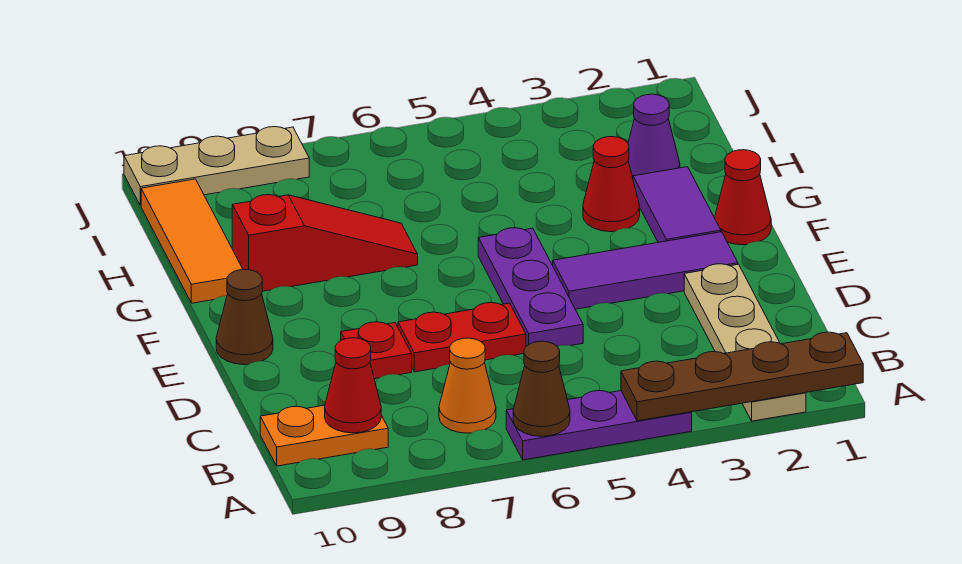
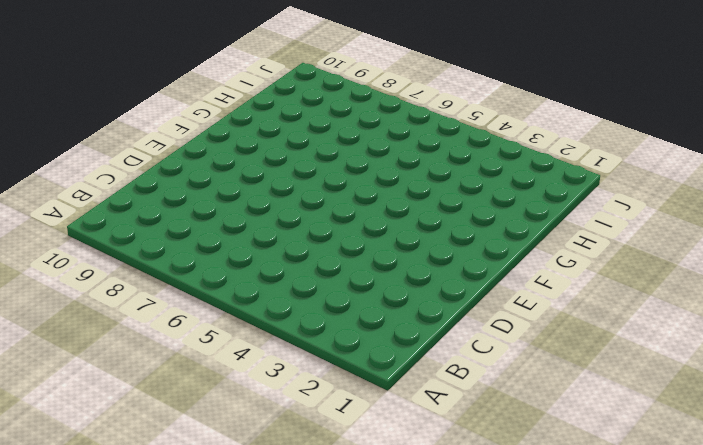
none -> tan plate A2:D2 level 1
none -> purple plate A4:A6 level 1
none -> orange cone B7 level 1

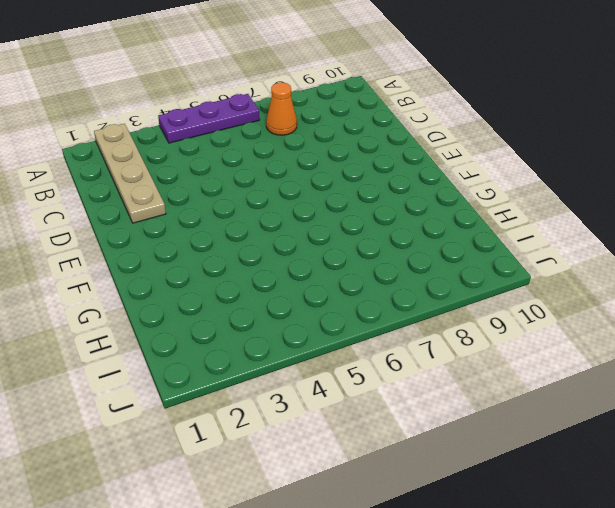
none -> orange plate B9:B10 level 1
none -> purple plate D5:F5 level 1
none -> red plate D6:D7 level 1

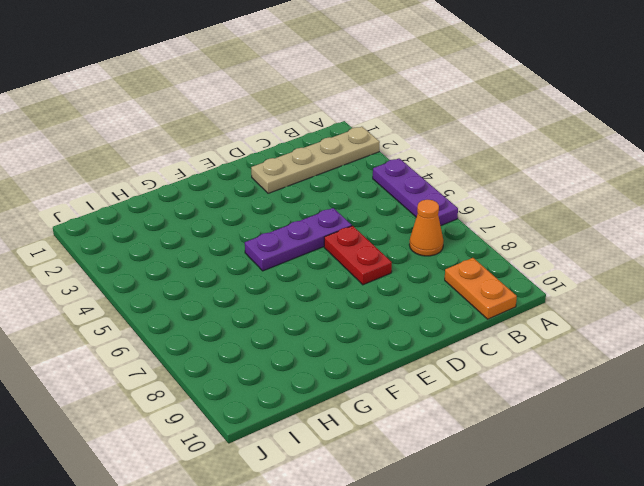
none -> red plate D8 level 1
none -> purple tile E2:E4 level 1
none -> brown cone E10 level 1

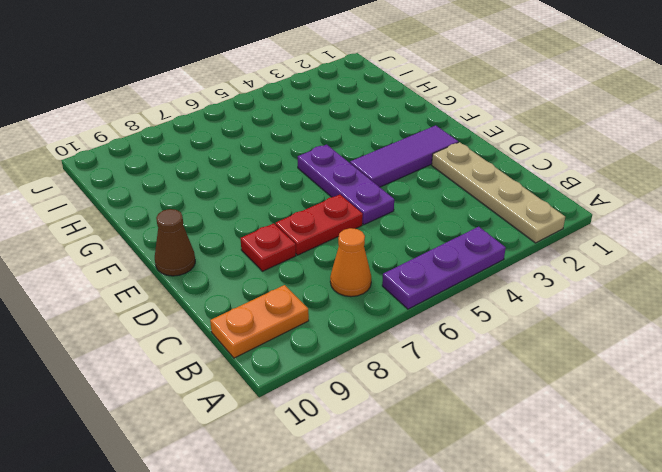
none -> red cone F1 level 1
none -> purple tile F2:G2 level 1
none -> red cone G3 level 1

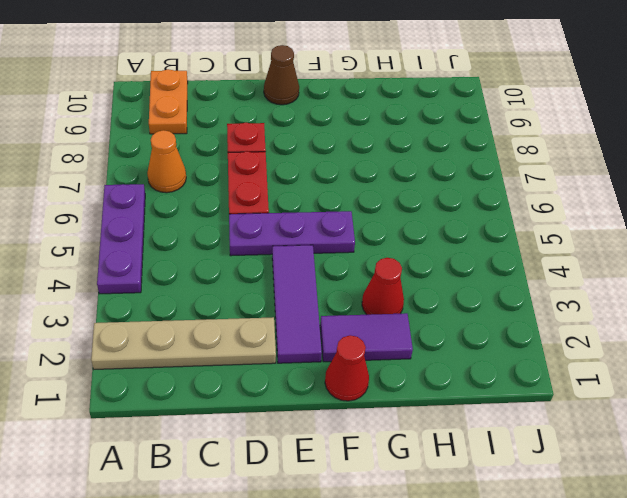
none -> red slope G7:G9 level 1 top 9
none -> orange tile G10:I10 level 1
none -> purple cone H2 level 1

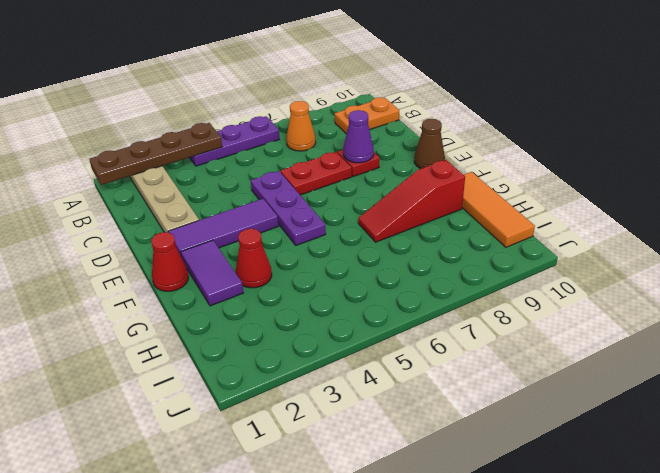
purple cone D8 level 2 -> purple cone H2 level 1
none -> tan plate J8:J10 level 1
none -> brown cone A6 level 2
none -> red cone B9 level 2

